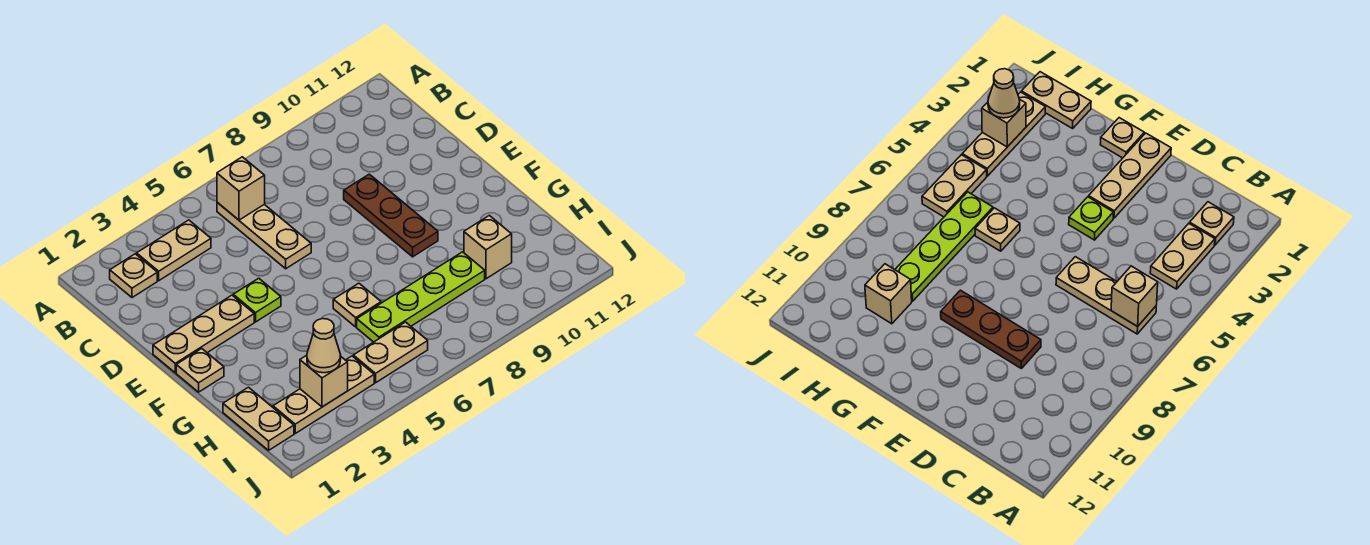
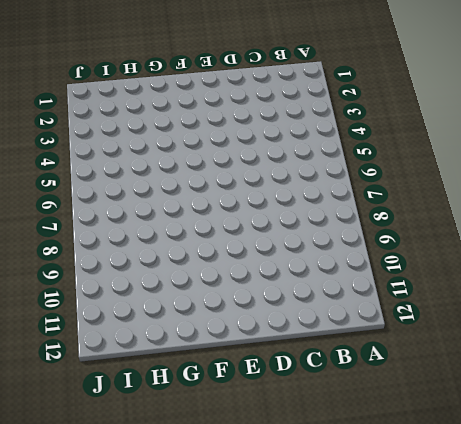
none -> tan plate B2 level 1
none -> tan plate B3:B4 level 1
none -> tan plate B6:D6 level 1

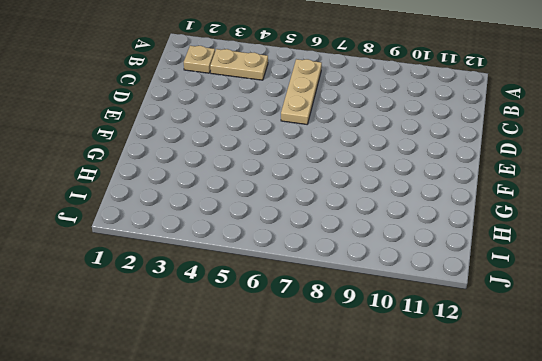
none -> brown plate D9:F9 level 1
none -> tan plate E1:E3 level 1
none -> lime plate E4 level 1

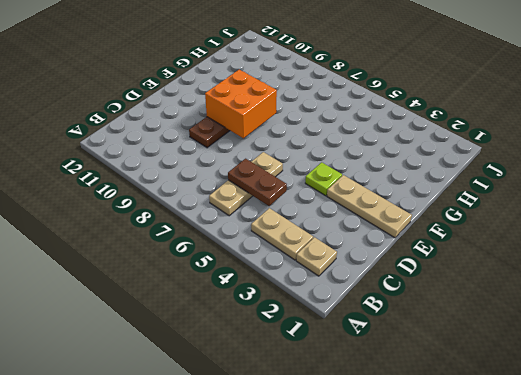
brown plate C5:C6 level 2 -> none
orange brick E8:F9 level 2 -> none
none -> tan plate F1 level 1
none -> tan plate G6 level 1
none -> tan plate H1:I1 level 1

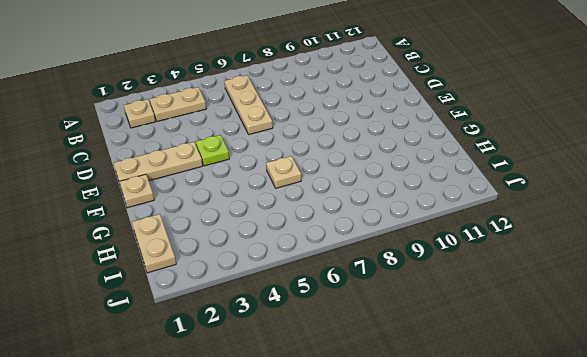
none -> brown plate D9:F9 level 1
none -> lime plate H6:H9 level 1
none -> tan brick H10 level 1

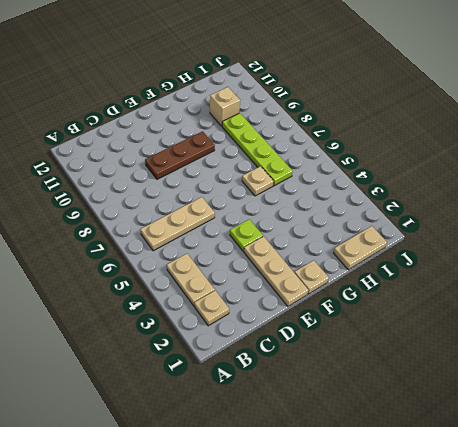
none -> tan plate I2:I4 level 1
none -> tan plate I5:I6 level 1
none -> tan brick B6 level 2

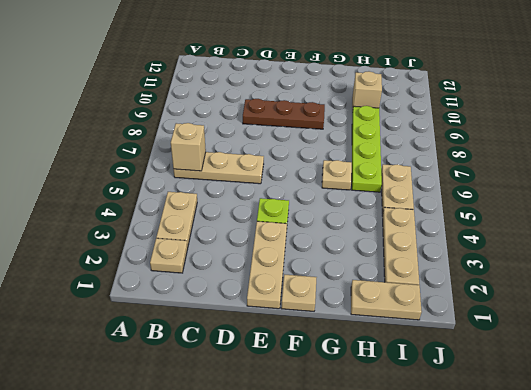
none -> tan brick I3 level 2
none -> tan cone I3 level 3

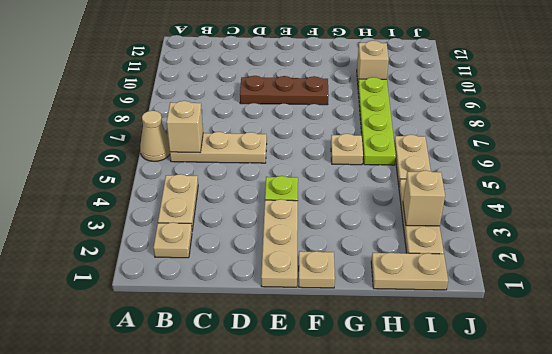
tan cone A6 level 1 -> tan cone I3 level 3

